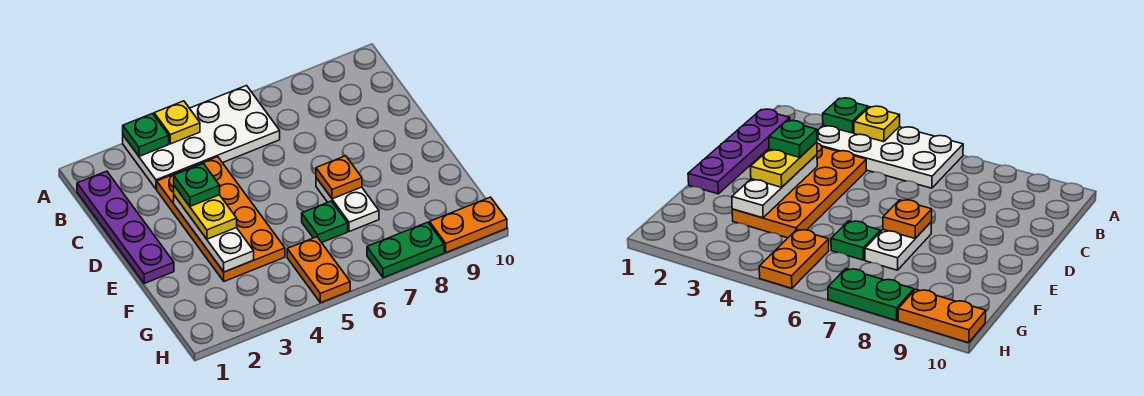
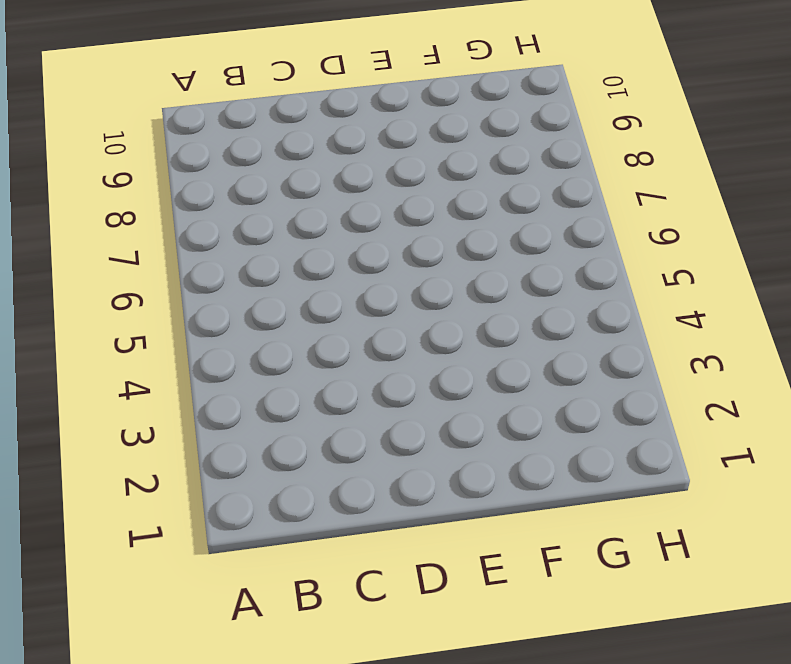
none -> white plate A3:B6 level 1
none -> purple plate B1:E1 level 1
none -> orange plate C3:F4 level 1

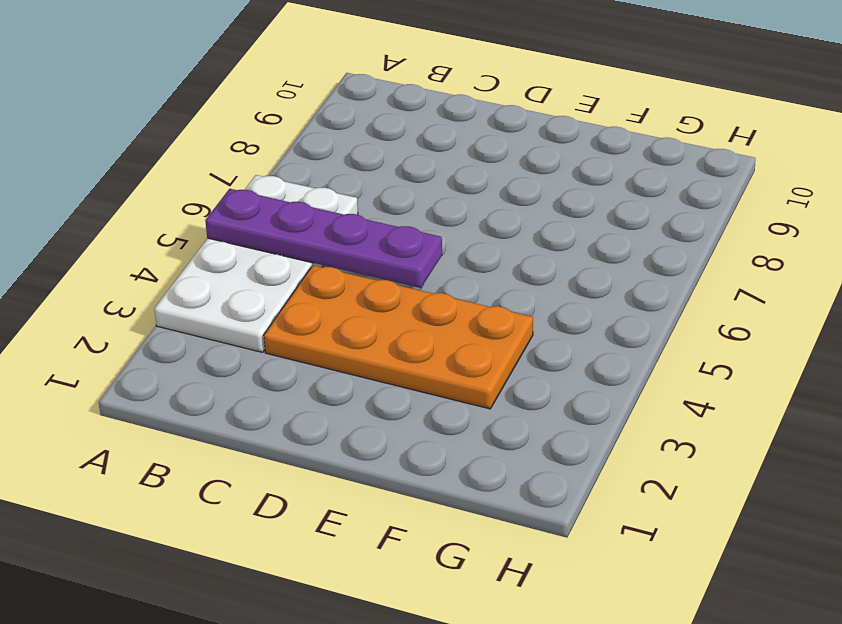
purple plate A5:D5 level 2 -> purple plate B1:E1 level 1
none -> white plate E7:F7 level 1
none -> green plate F6 level 1
none -> orange plate G5:H5 level 1

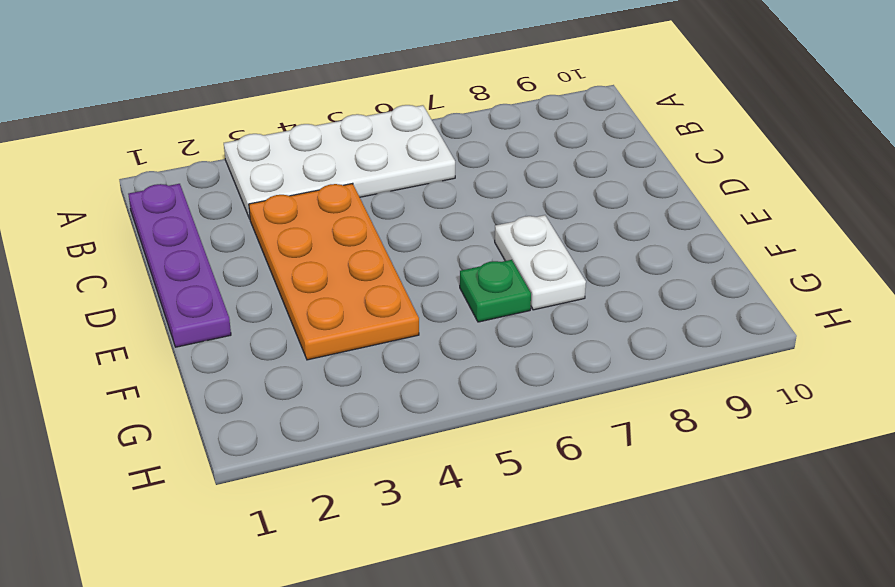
none -> orange plate G5:H5 level 1
none -> green plate H7:H8 level 1
none -> orange plate H9:H10 level 1

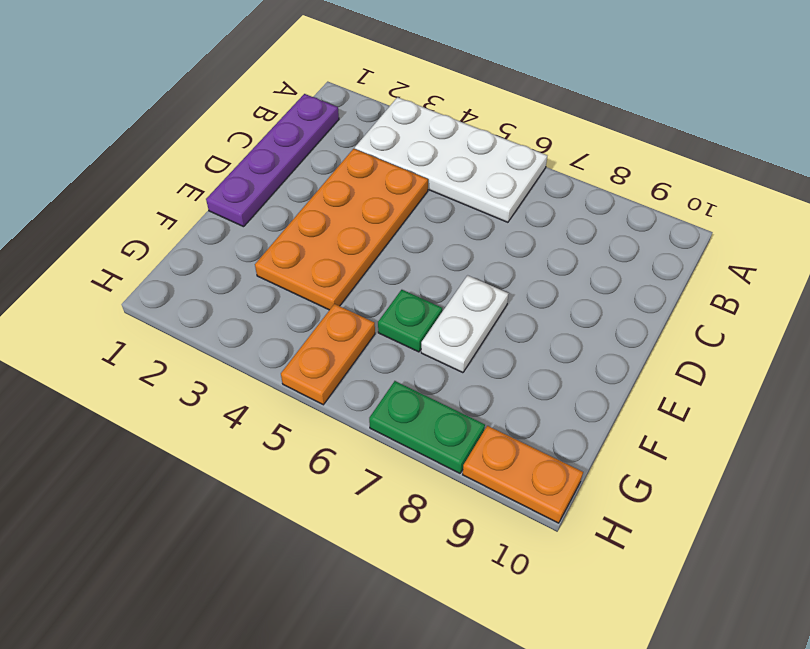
none -> green plate A3 level 2
none -> yellow plate A4 level 2
none -> white plate D3:F3 level 2

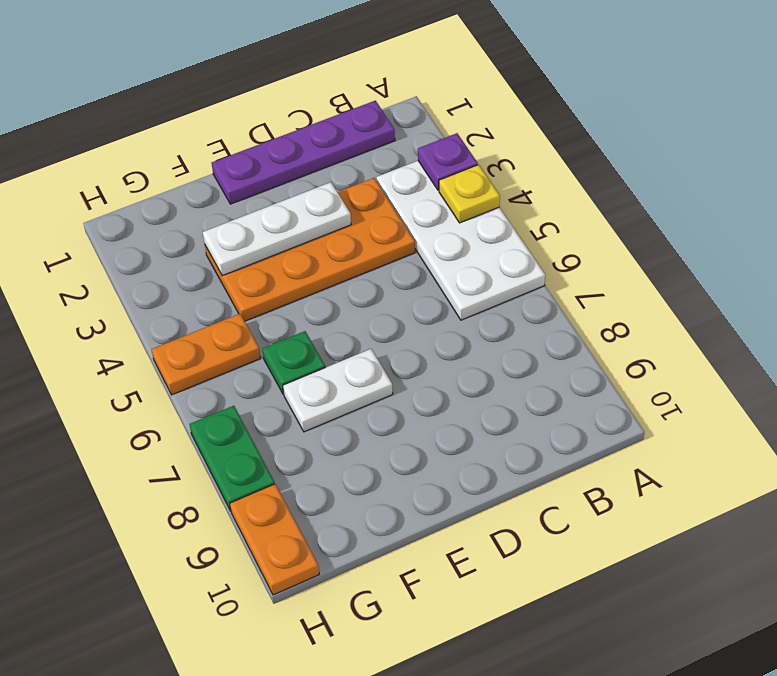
purple plate A3 level 2 -> green plate A3 level 2
none -> orange plate E7 level 2
none -> yellow plate D3:E3 level 3
none -> green plate D3 level 4

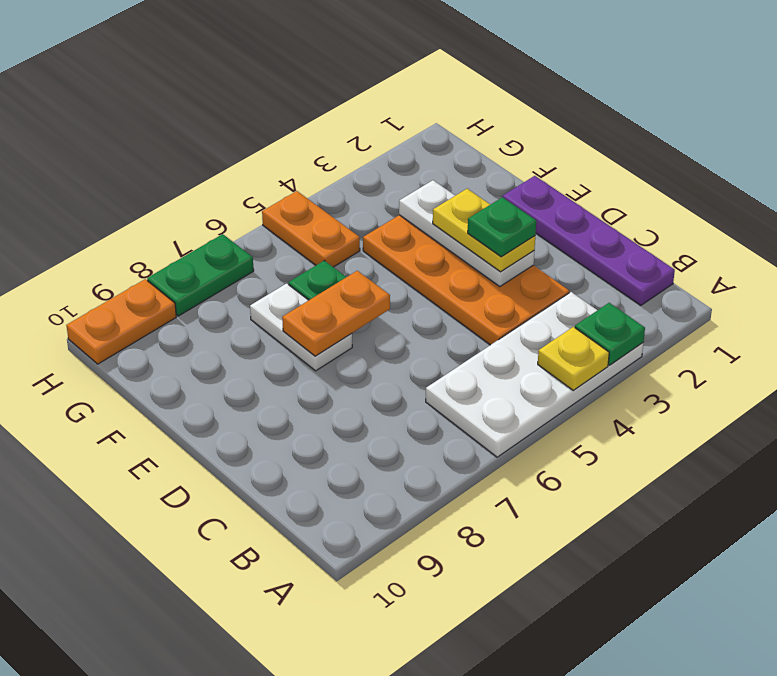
orange plate E6:E7 level 2 -> orange plate E7 level 2

